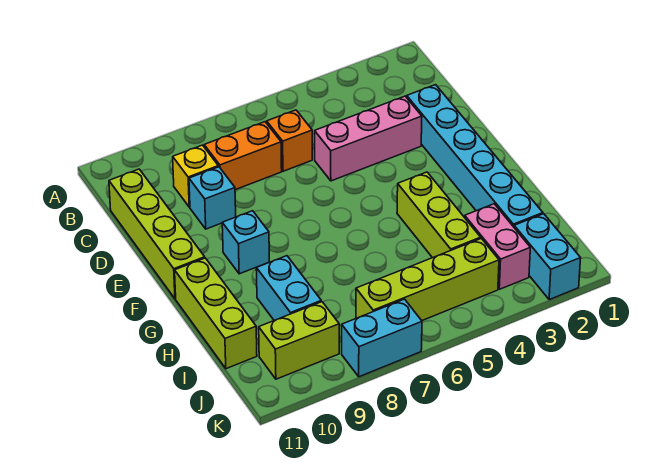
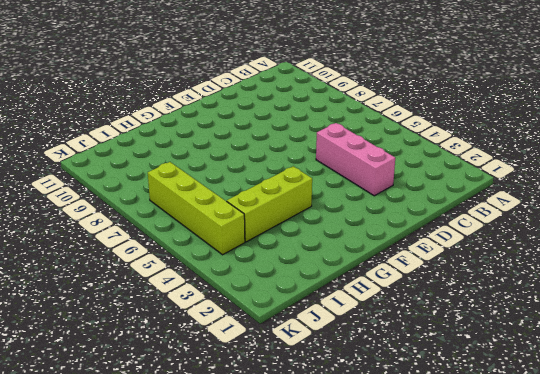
none -> orange brick C6 level 1
none -> orange brick C7:C8 level 1
none -> yellow brick C9 level 1

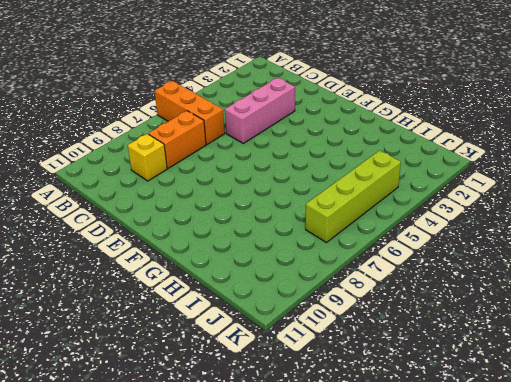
orange brick A6:C6 level 1 -> orange brick C6 level 1
none -> lime brick C11:F11 level 1
none -> cyan brick D2:I2 level 1
none -> cyan brick D9 level 1

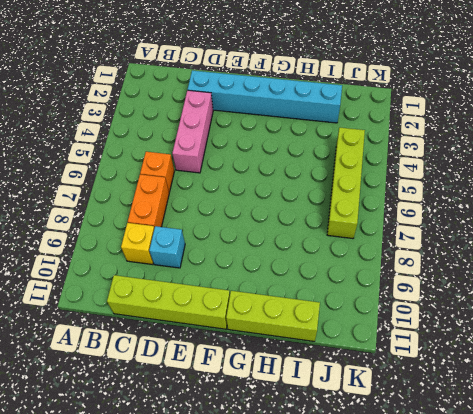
none -> cyan brick F9 level 1
none -> lime brick G4:I4 level 1
none -> cyan brick H9:I9 level 1

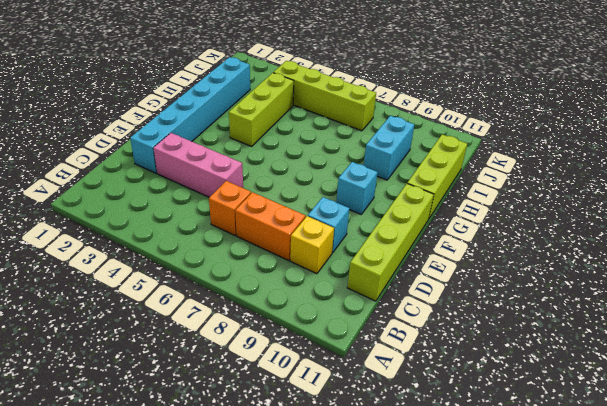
none -> pink brick I3:J3 level 1
none -> cyan brick J2:K2 level 1
none -> lime brick J9:J10 level 1

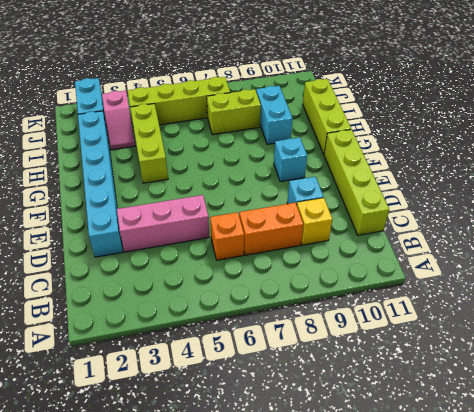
pink slope I3:J3 level 1 top J -> pink brick I3:J3 level 1
lime brick I7:I8 level 1 -> lime brick J9:J10 level 1
none -> cyan brick K7:K8 level 1

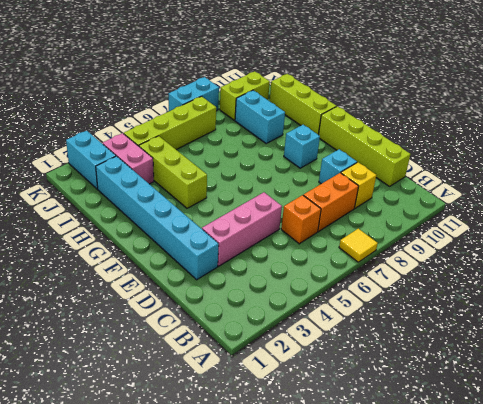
yellow tile A7 level 1 -> none

